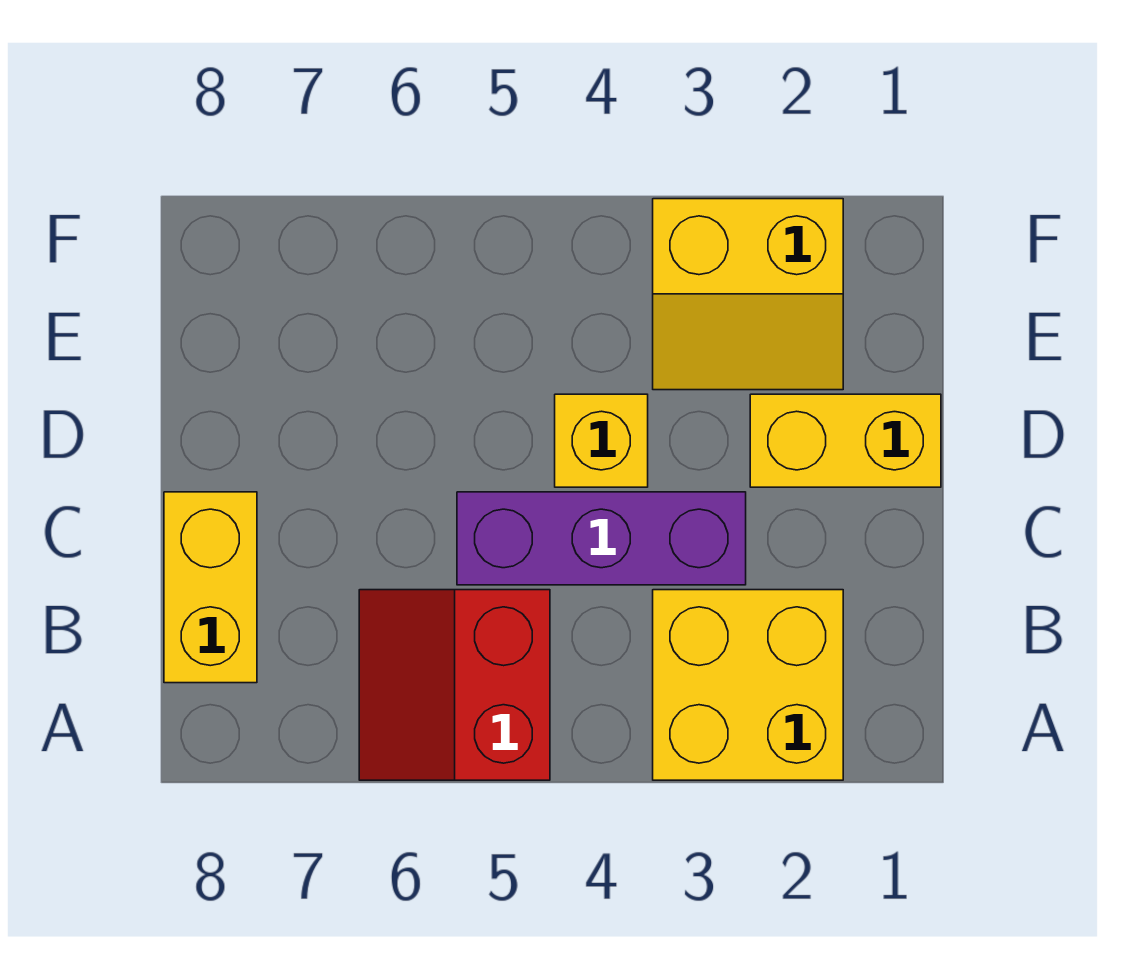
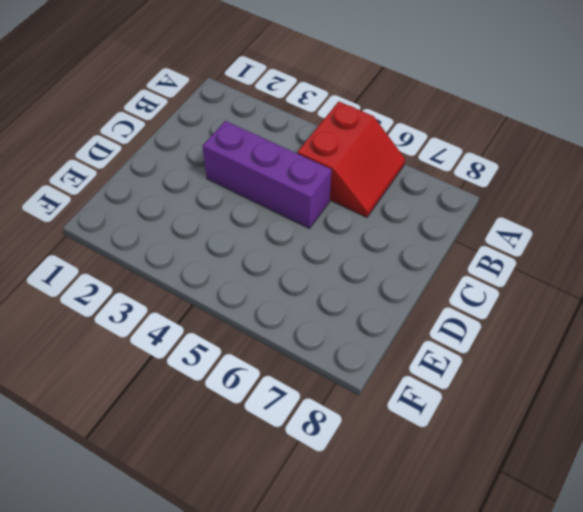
none -> yellow brick A2:B3 level 1
none -> yellow brick B8:C8 level 1

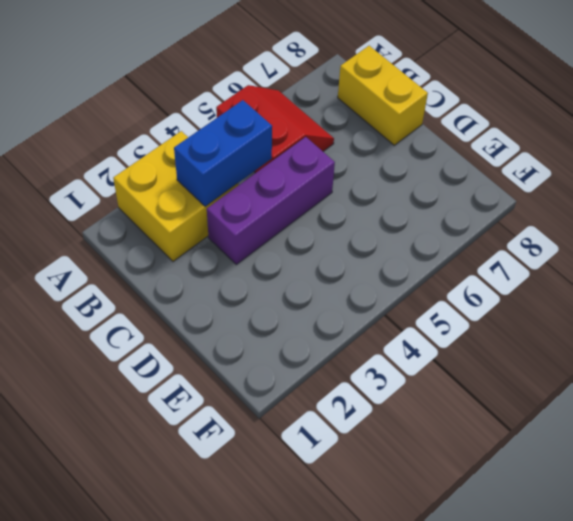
blue brick B3:B4 level 2 -> none
none -> yellow brick D1:D2 level 1
none -> yellow brick D4 level 1

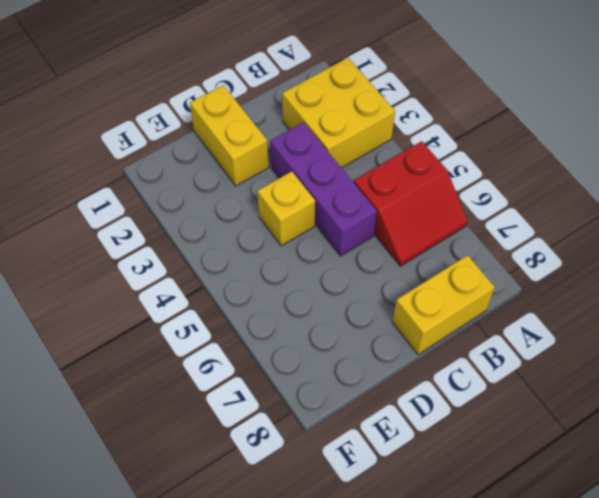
none -> yellow slope E2:F3 level 1 top F

